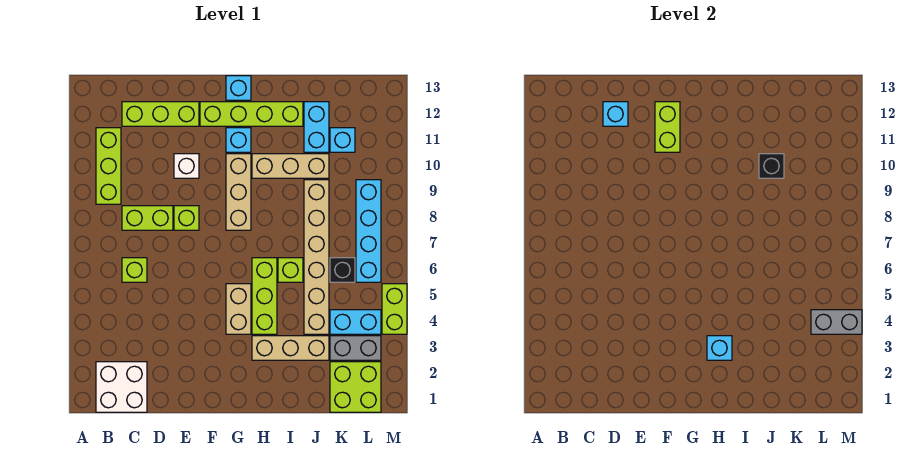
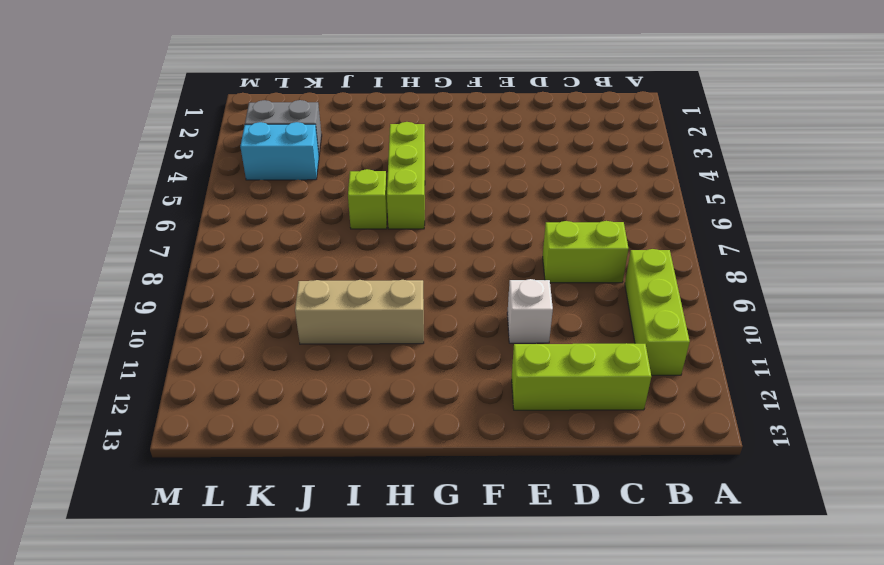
none -> white brick B1:C2 level 1
none -> lime brick C6 level 1
none -> lime brick E8 level 1
none -> lime brick F12:I12 level 1

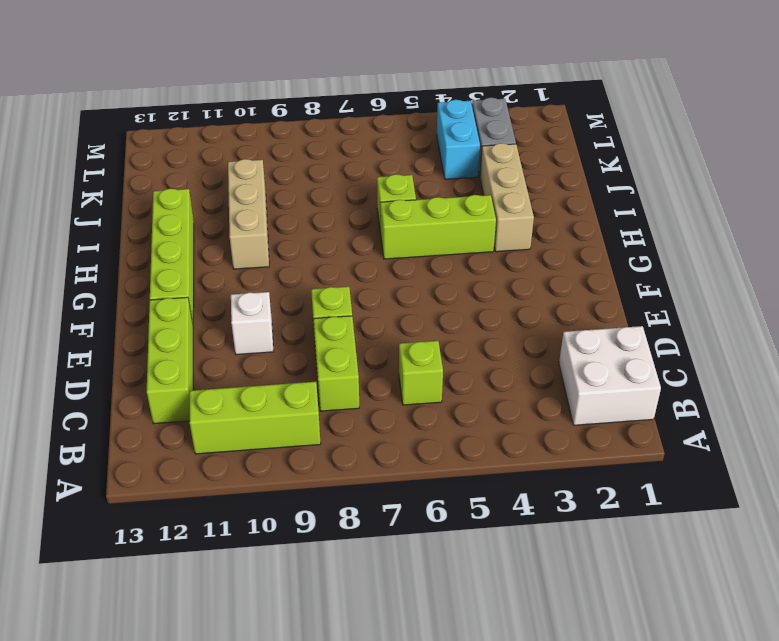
none -> tan brick G4:G5 level 1
none -> tan brick G8:G10 level 1
none -> cyan brick G11 level 1
none -> cyan brick G13 level 1

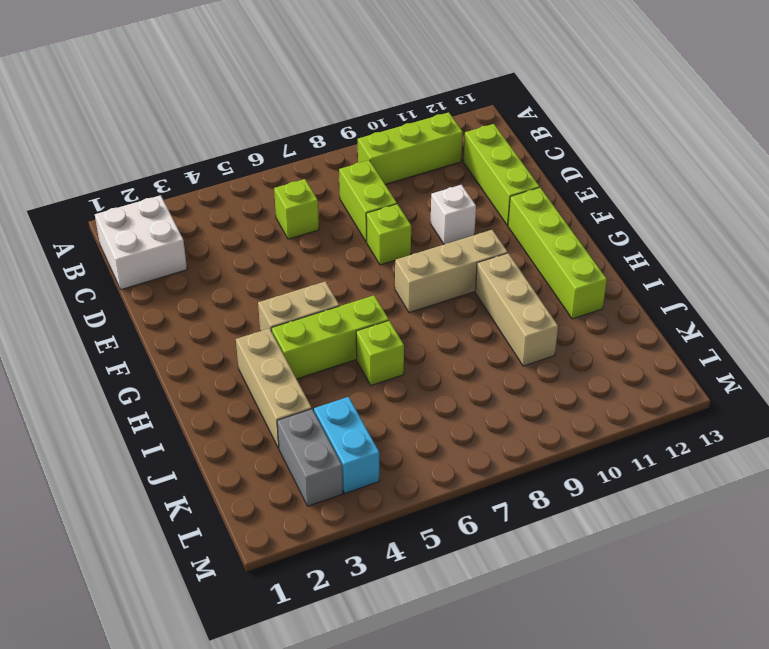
none -> cyan brick G11 level 1
none -> cyan brick G13 level 1
none -> tan brick J4:J9 level 1
none -> cyan brick J11:J12 level 1

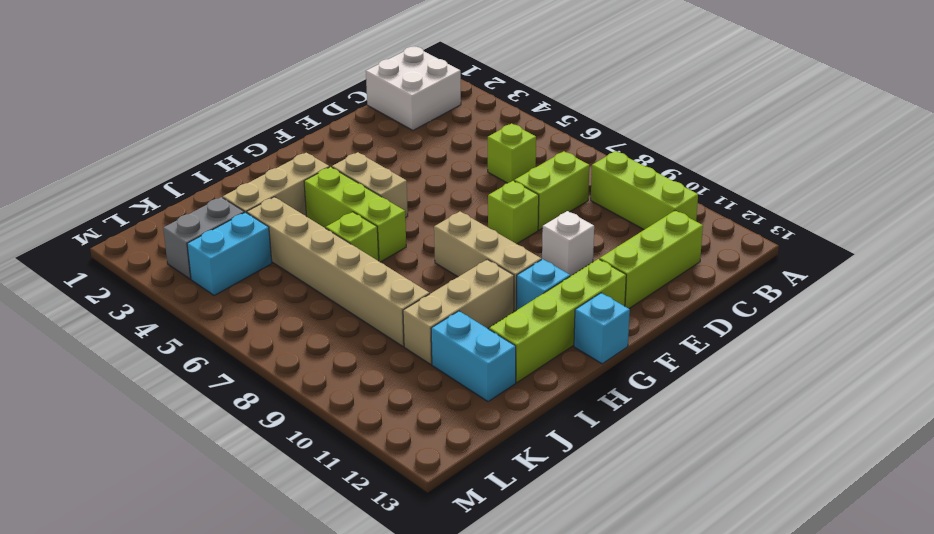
none -> lime brick K1:L2 level 1
none -> black brick K6 level 1
none -> cyan brick K11 level 1
none -> cyan brick L6:L9 level 1

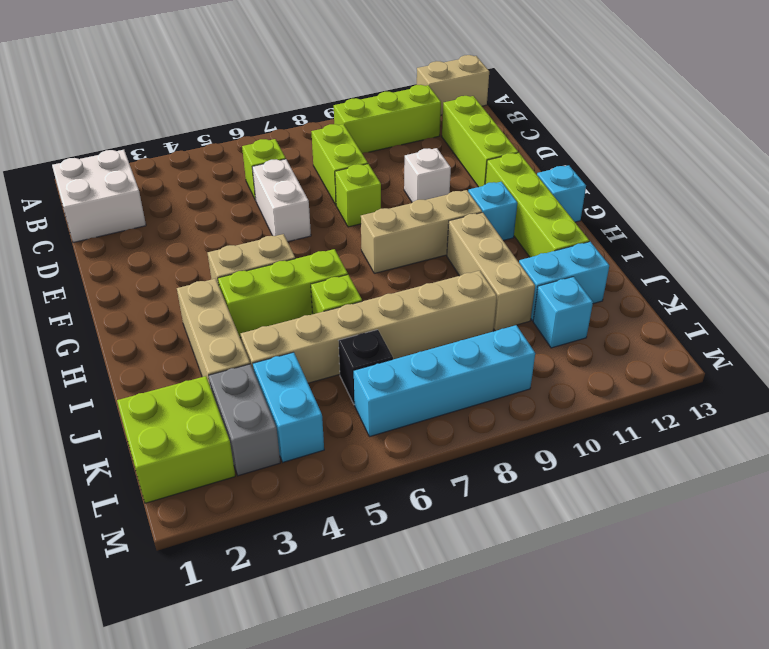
tan brick A12:A13 level 1 -> none
white brick D6:E6 level 1 -> none
none -> lime brick M4:M5 level 1
none -> cyan brick D12 level 2
none -> lime brick F11:F12 level 2
none -> cyan brick H3 level 2

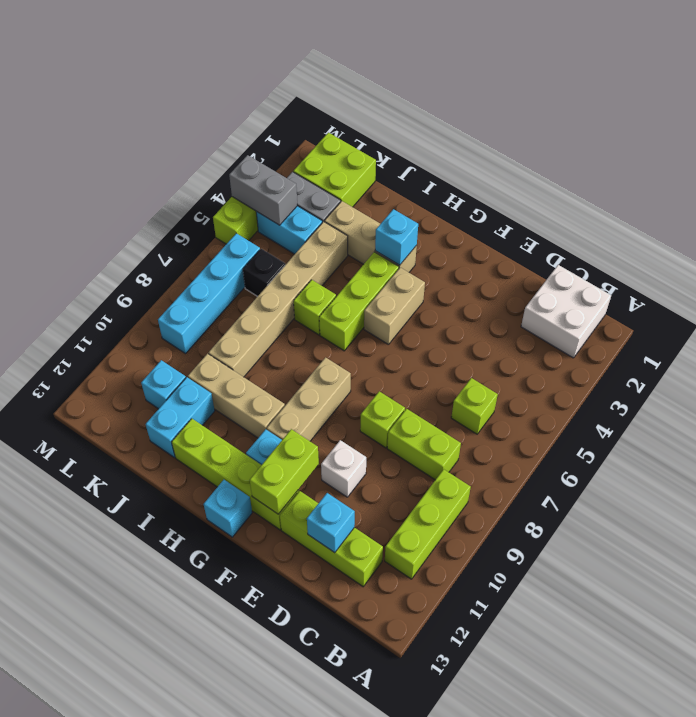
none -> black brick J10 level 2

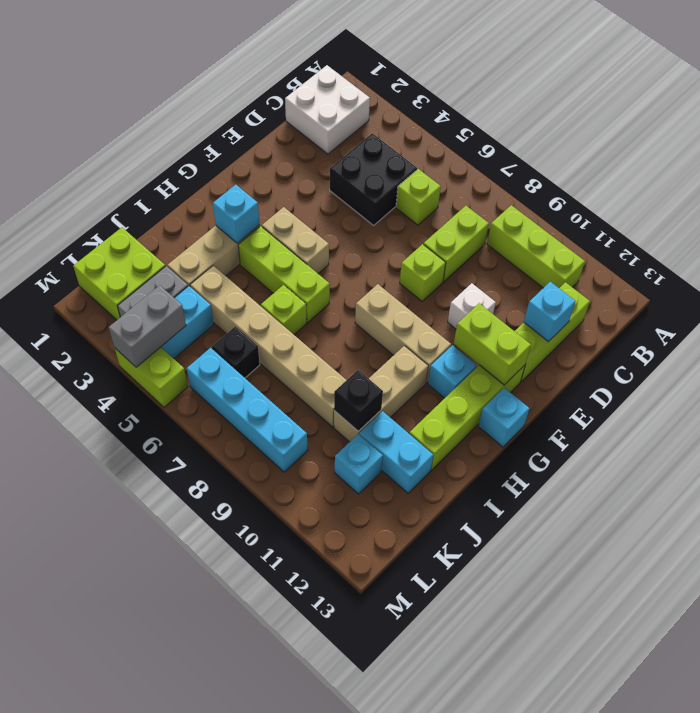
black brick C4:D5 level 1 -> none

